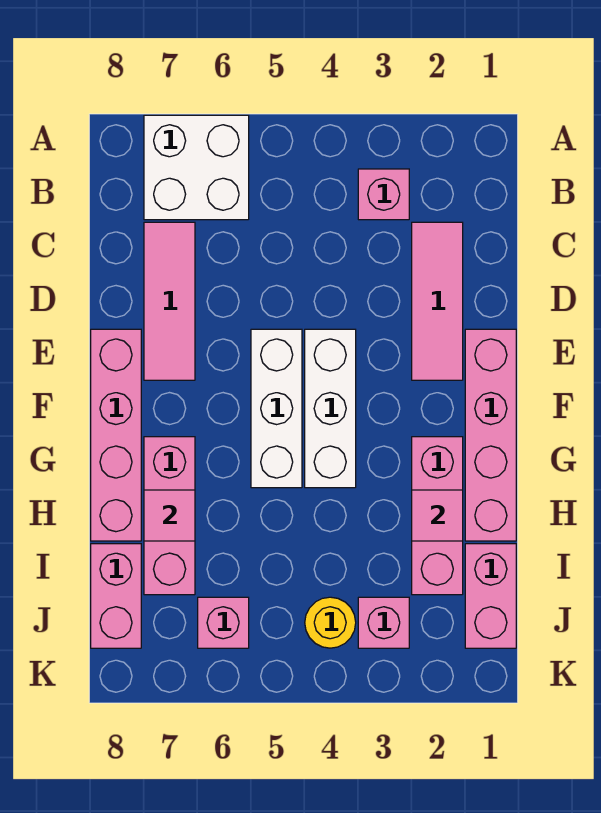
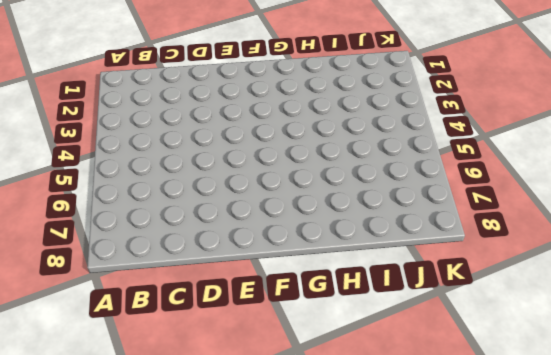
none -> white brick A6:B7 level 1
none -> pink brick B3 level 1
none -> pink tile C2:E2 level 1

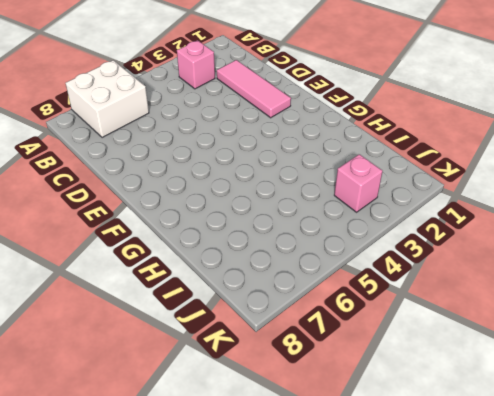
none -> pink tile C7:E7 level 1
none -> pink brick E1:H1 level 1
none -> white brick E4:G4 level 1

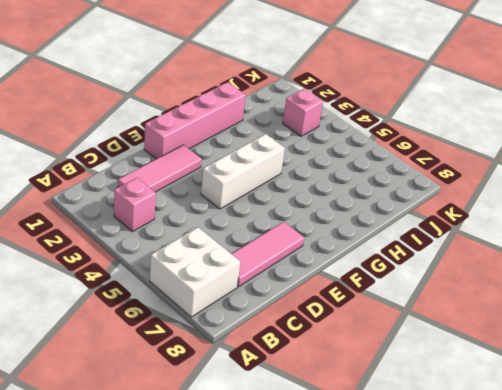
none -> white brick E5:G5 level 1
none -> pink brick E8:H8 level 1
none -> pink brick G2:I2 level 1

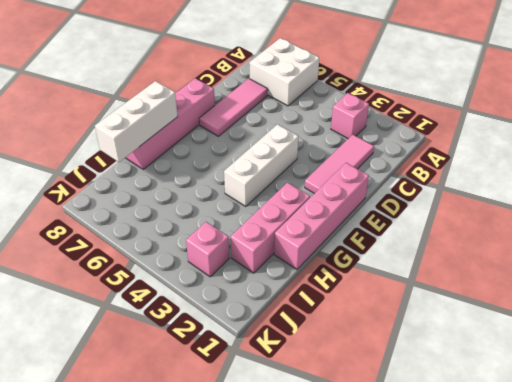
white brick G8:I8 level 2 -> white brick E5:G5 level 1
none -> pink brick G7:I7 level 1
none -> pink brick I1:J1 level 1
none -> pink brick I8:J8 level 1

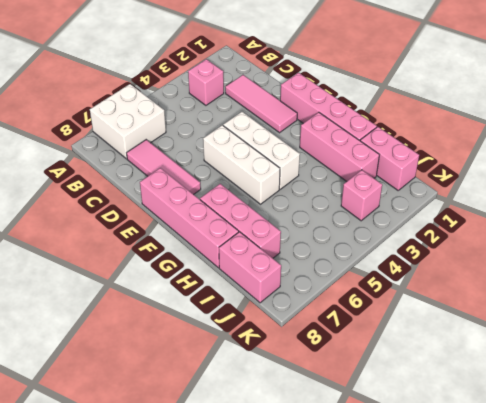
none -> yellow round brick J4 level 1
none -> pink brick J6 level 1
none -> pink tile H2 level 2

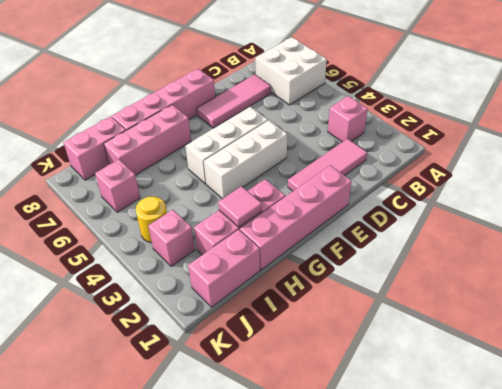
none -> pink tile H7 level 2

